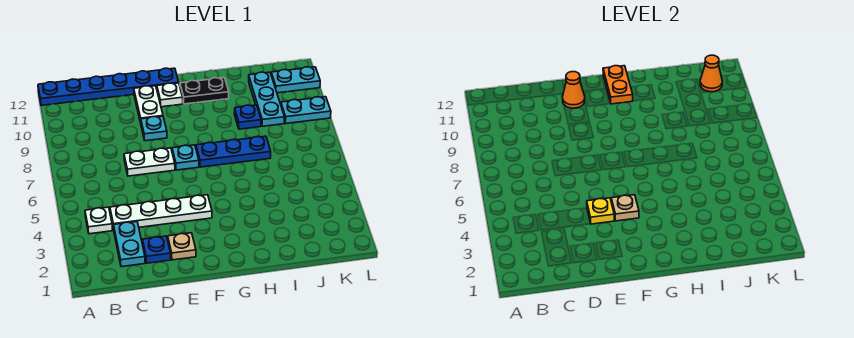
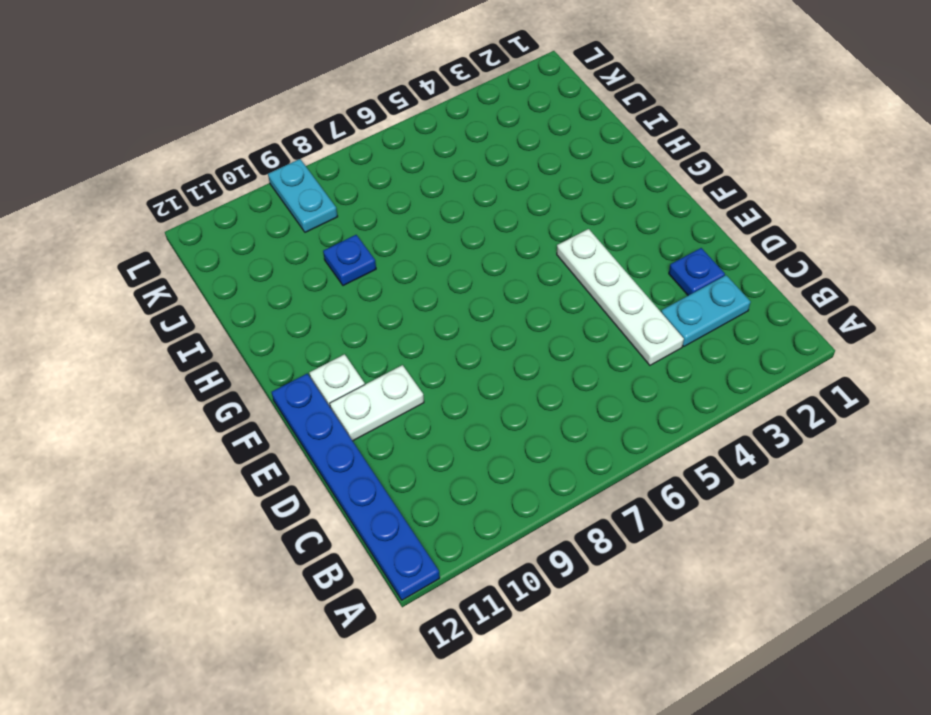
none -> white plate B4 level 1
none -> white plate D7:E7 level 1
none -> tan plate E2 level 1

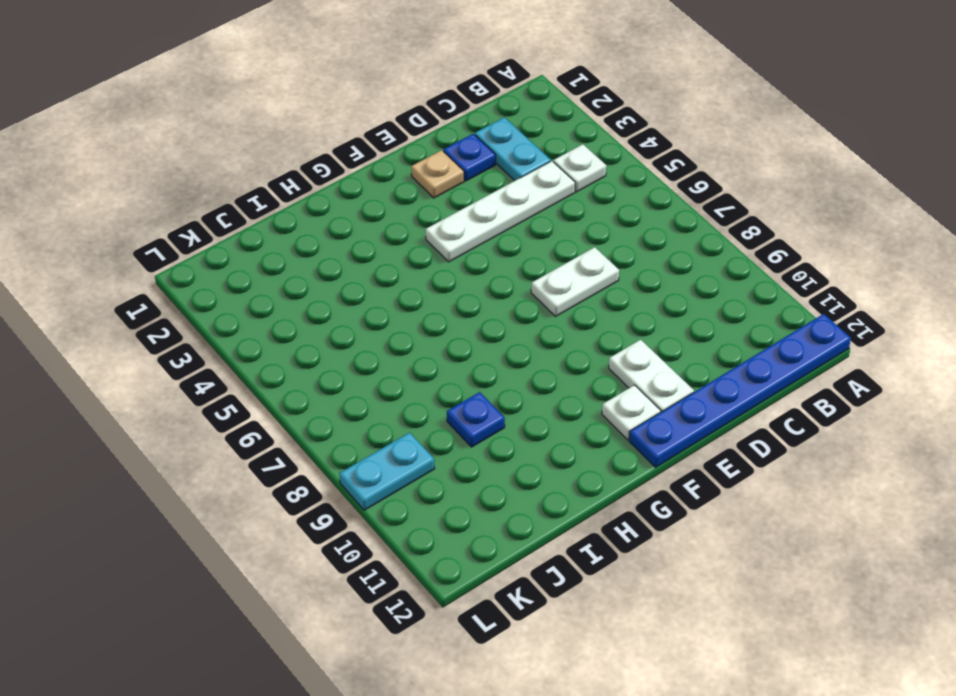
none -> cyan plate E9 level 1
none -> cyan plate F7 level 1
none -> blue plate G7:I7 level 1

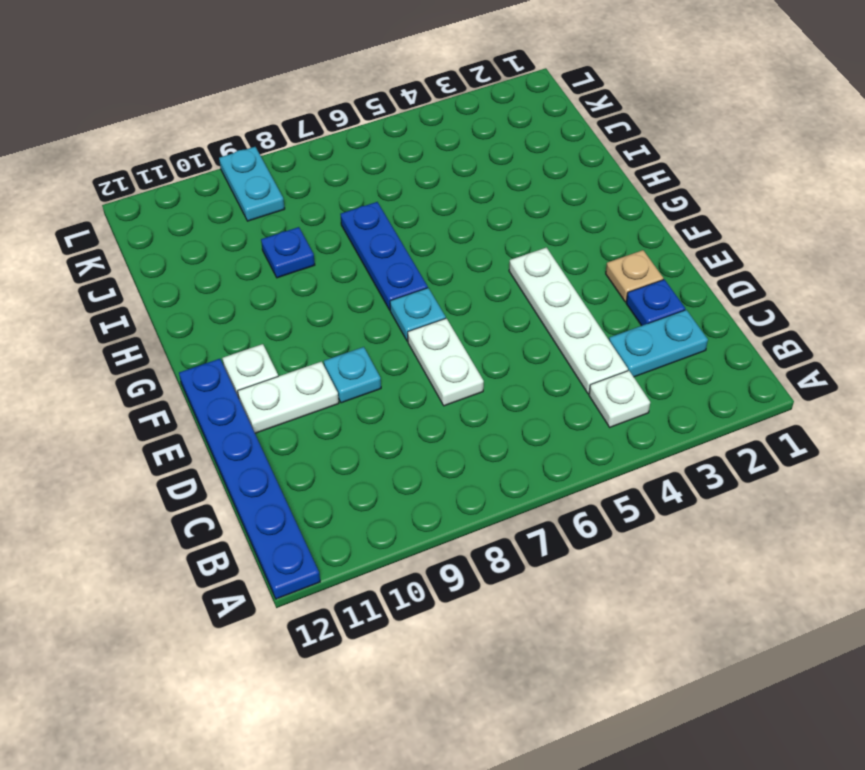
none -> black plate G11:H11 level 1
none -> cyan plate J9:J11 level 1
none -> cyan plate K11:L11 level 1

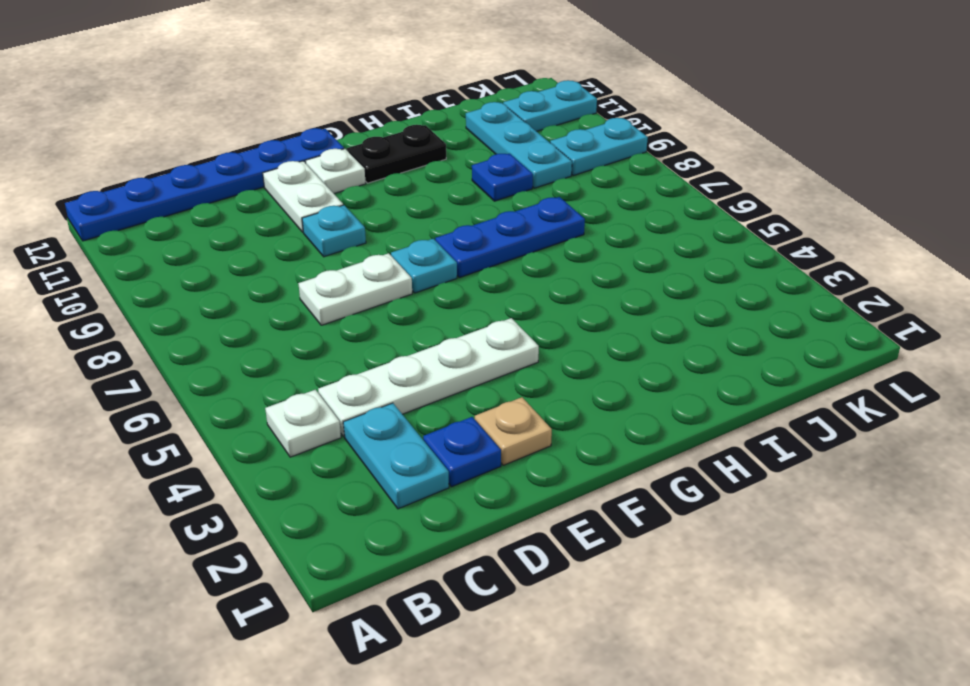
none -> yellow plate E4 level 2
none -> orange cone E11 level 2
none -> tan plate F4 level 2

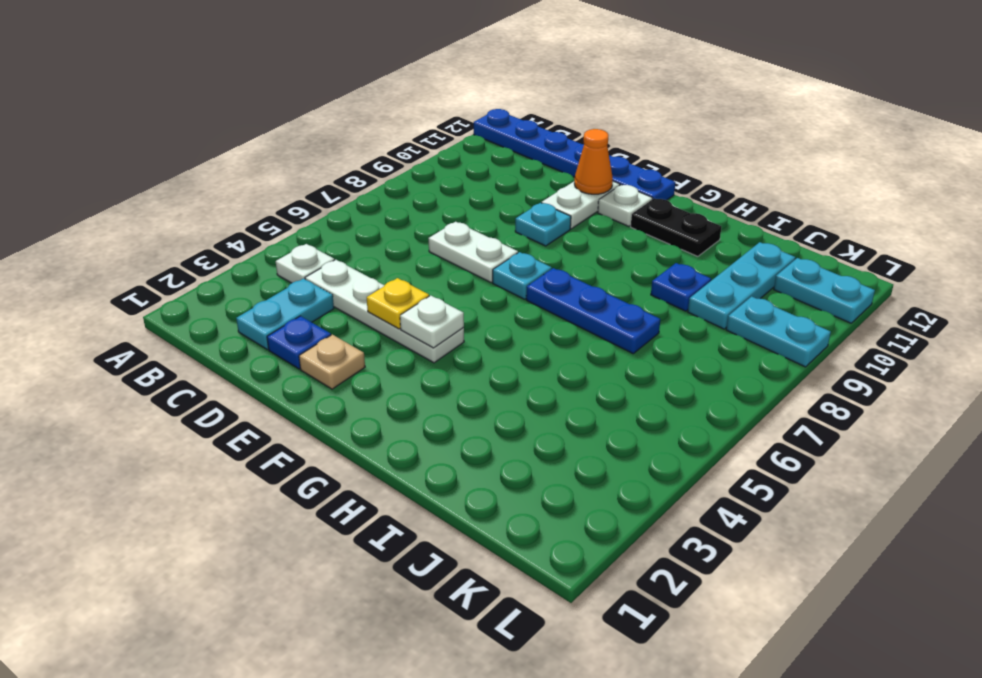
white plate F4 level 2 -> tan plate F4 level 2
none -> orange plate G11:G12 level 2
none -> orange cone K11 level 2

